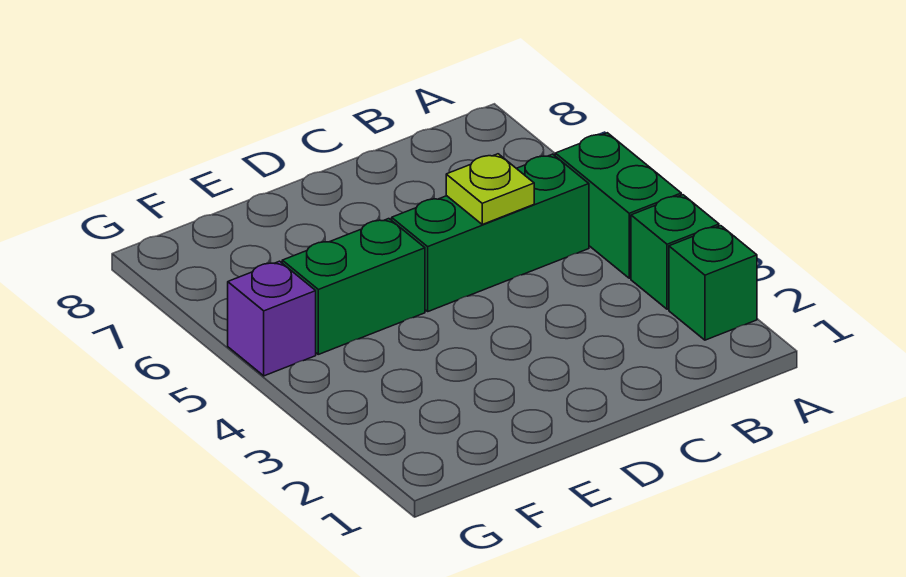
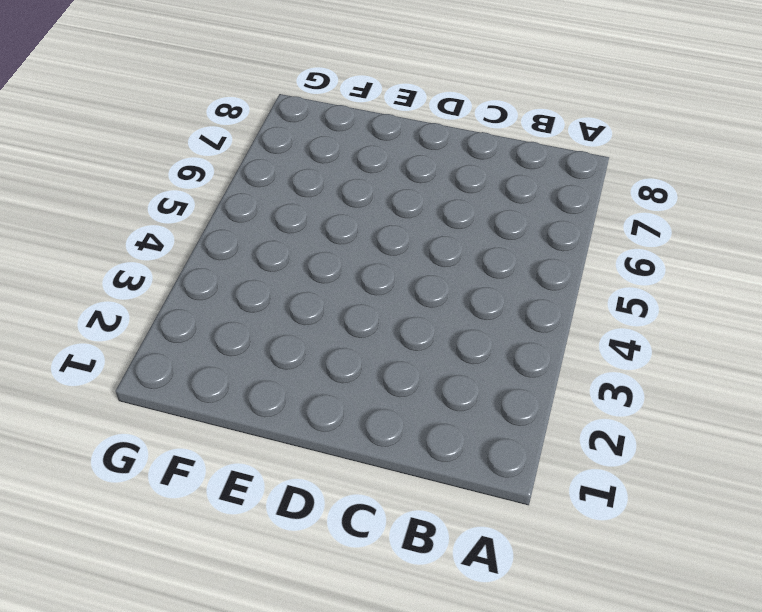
none -> green brick A2 level 1
none -> green brick A3 level 1

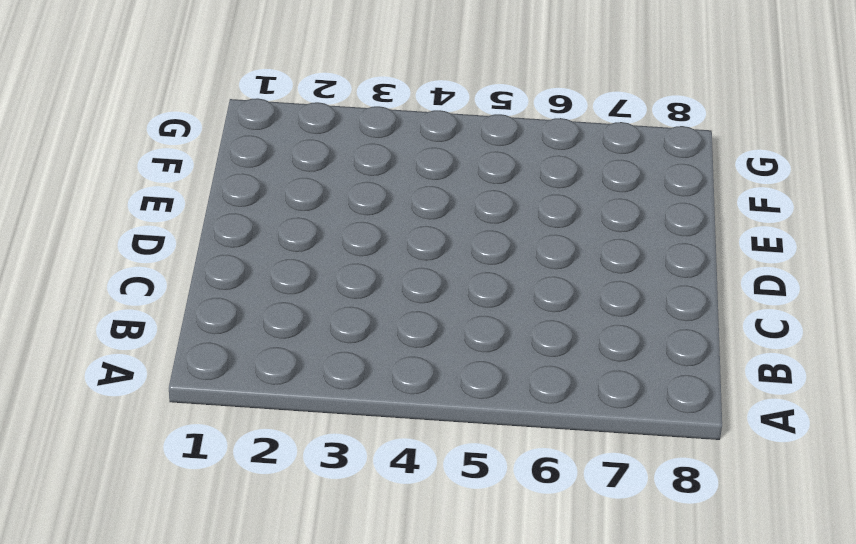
none -> green brick A2 level 1
none -> green brick A3 level 1

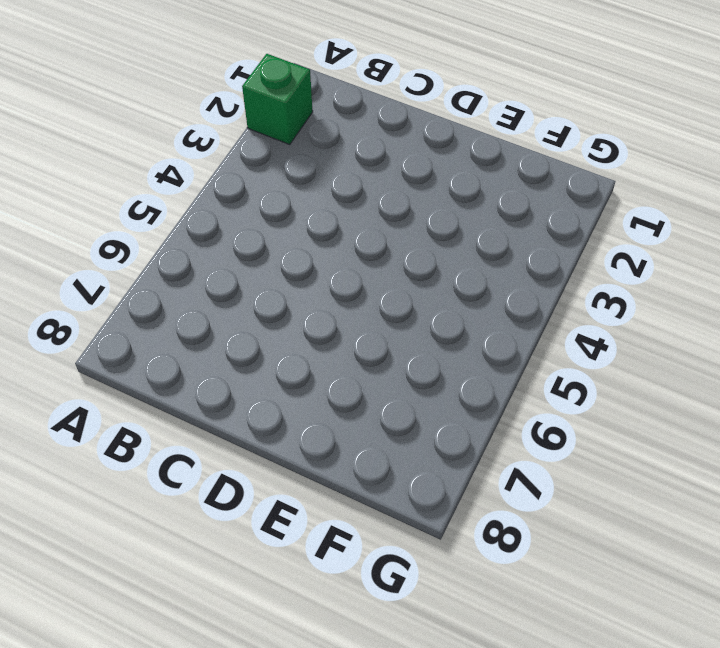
none -> green brick A3 level 1
none -> green brick A4:A5 level 1

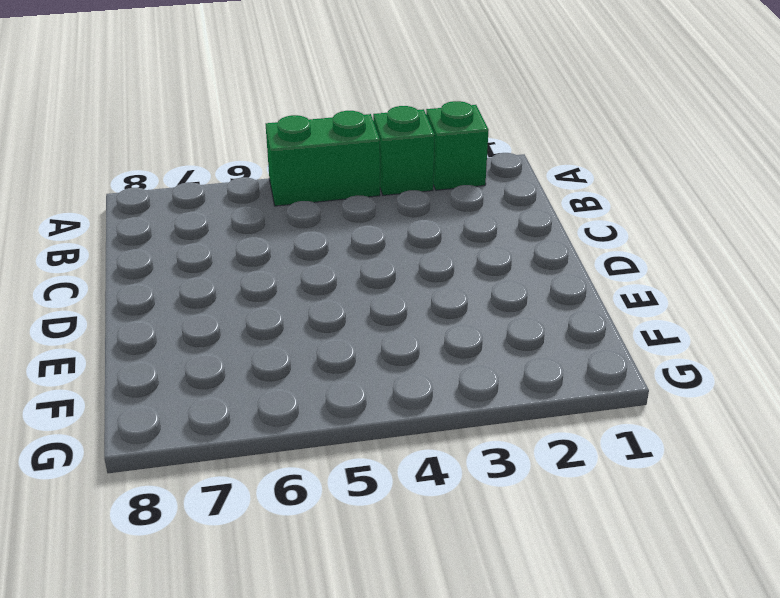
none -> green brick B5:D5 level 1
none -> green brick E5:F5 level 1

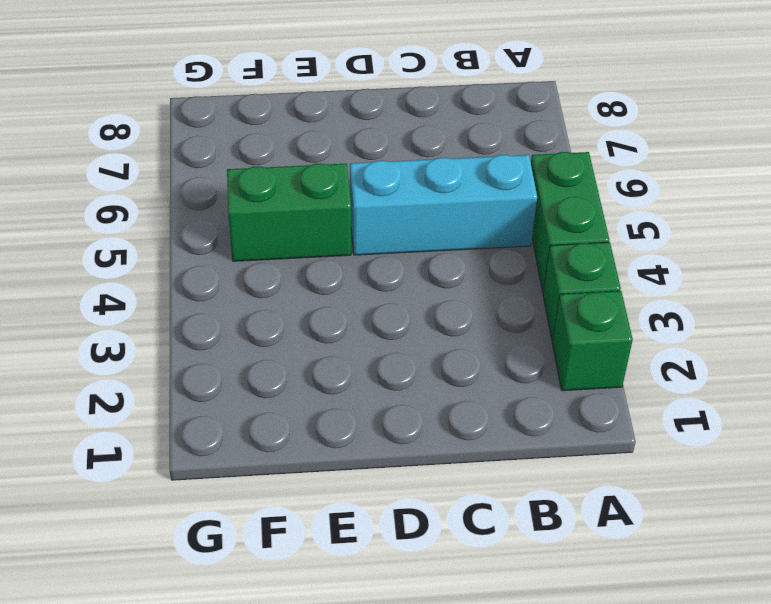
cyan brick B5:D5 level 1 -> green brick B5:D5 level 1
none -> purple brick G5 level 1
none -> lime plate C5 level 2

